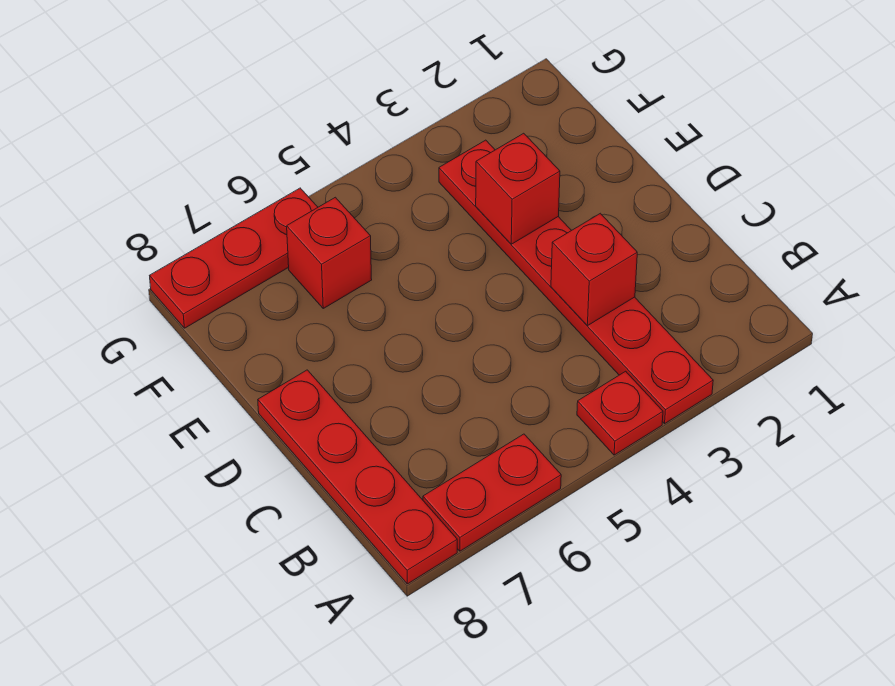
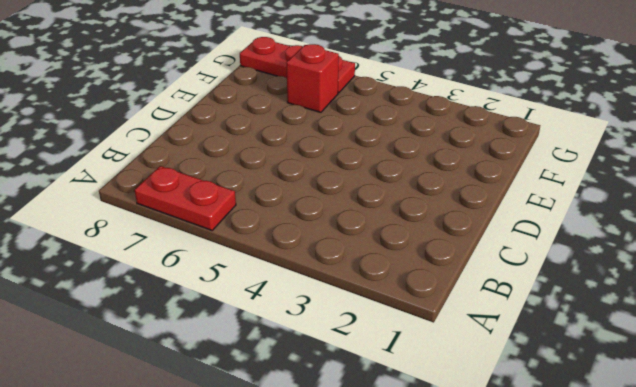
none -> red plate A3:F3 level 1
none -> red plate A4 level 1

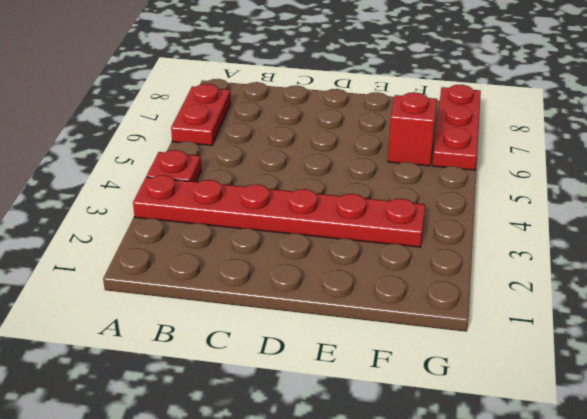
none -> red plate A8:D8 level 1
none -> red brick C3 level 2

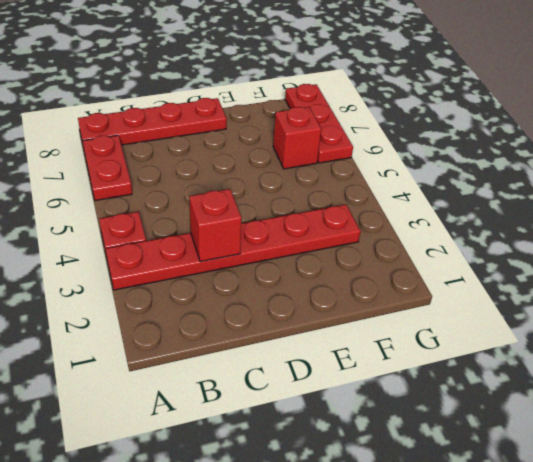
none -> red brick E3 level 2

